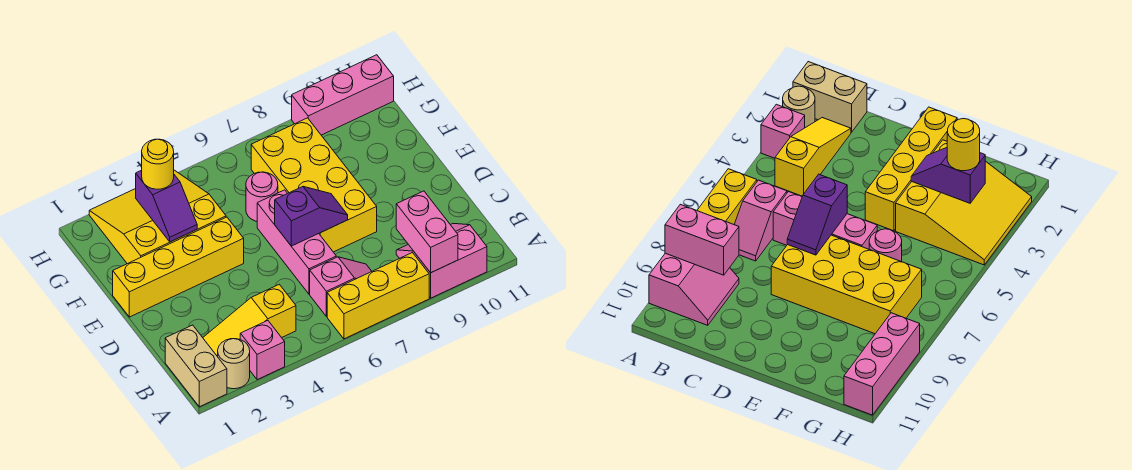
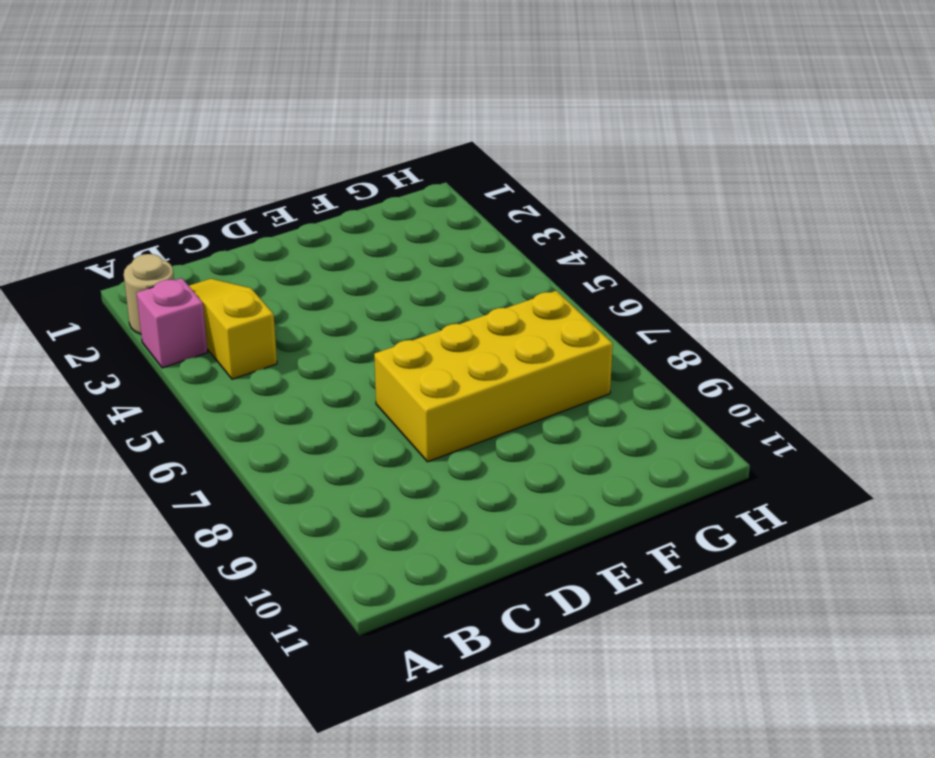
none -> tan brick A1:B1 level 1
none -> yellow brick A6:A8 level 1
none -> pink slope A9:B10 level 1 top A

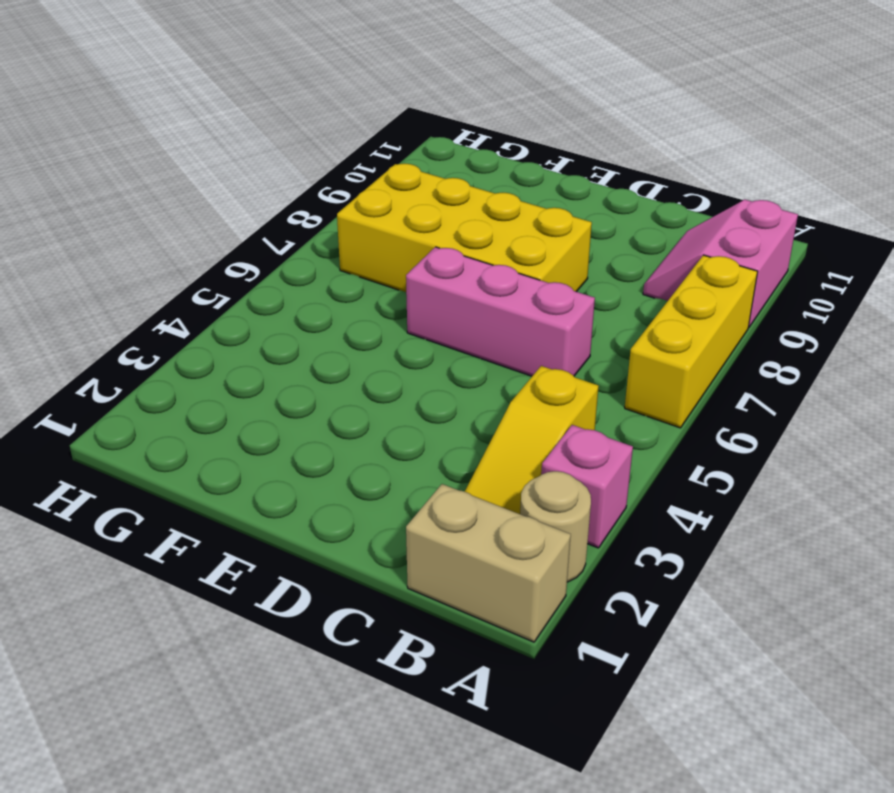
none -> pink slope B6:B7 level 1 top 6
none -> yellow brick E1:E4 level 1
none -> yellow slope F2:H4 level 1 top F

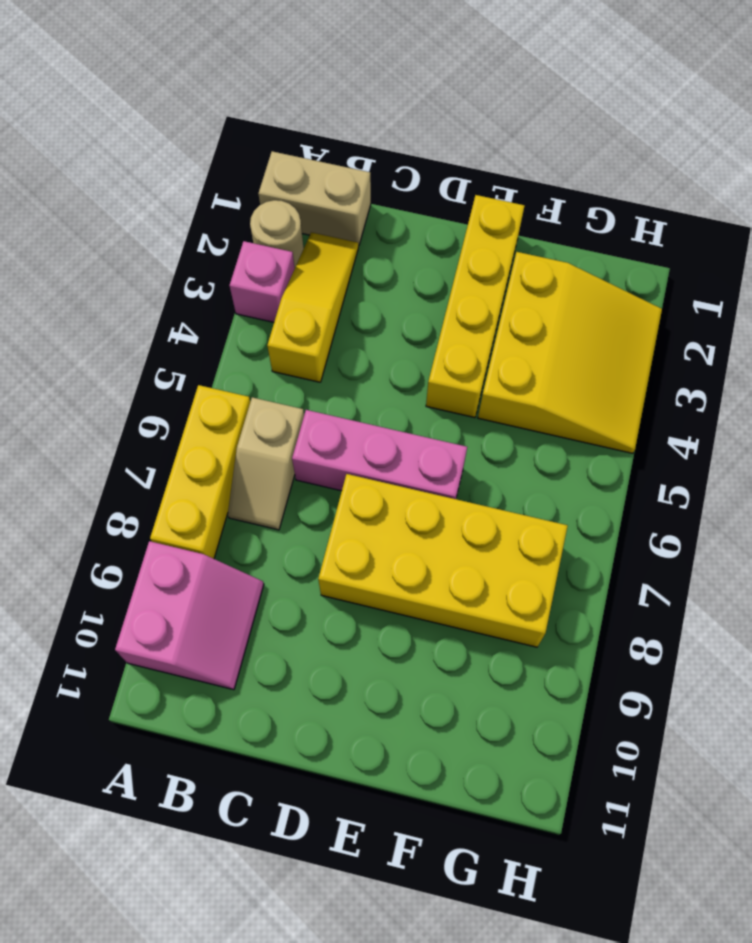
tan slope B6:B7 level 1 top 6 -> pink slope B6:B7 level 1 top 6
none -> pink round brick F6 level 1
none -> pink brick H9:H11 level 1
none -> pink brick A9:B9 level 2

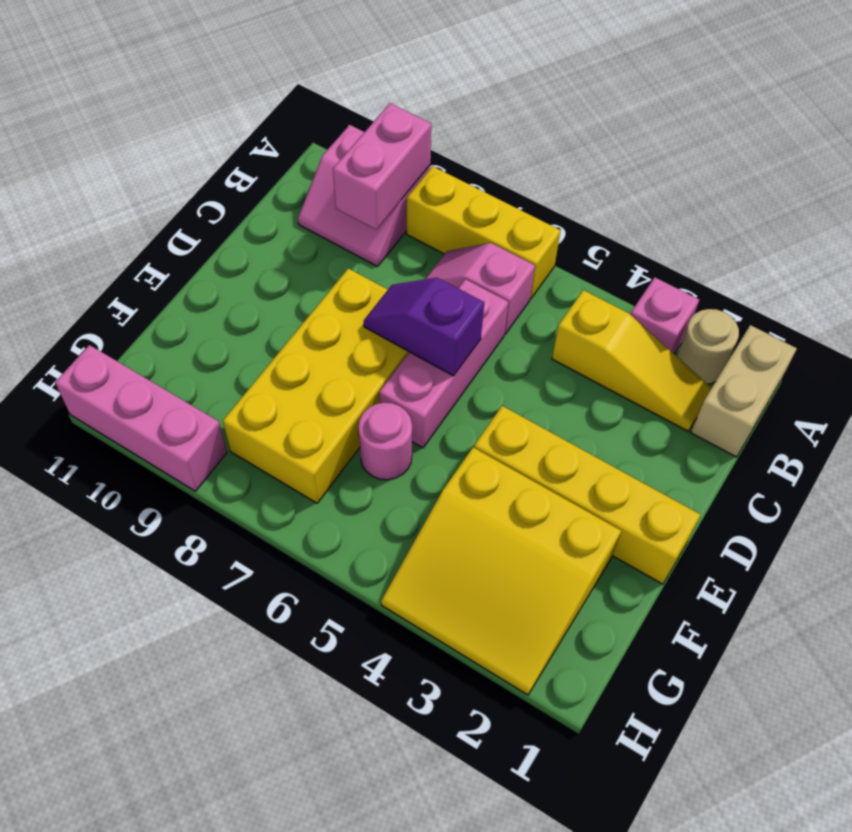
none -> purple slope F3:G3 level 2 top G
none -> yellow round brick G3 level 3

